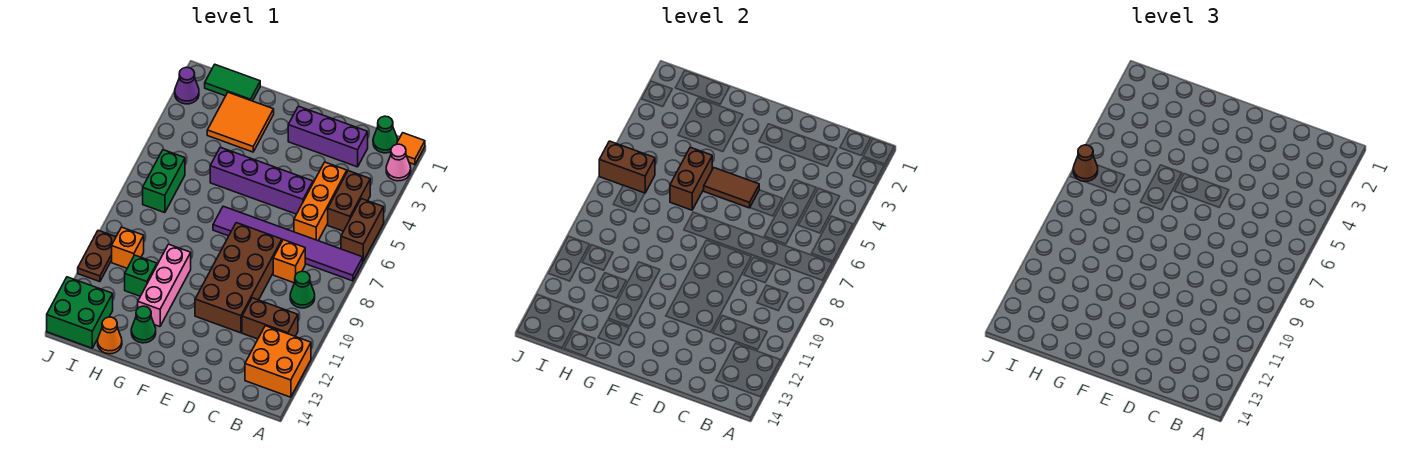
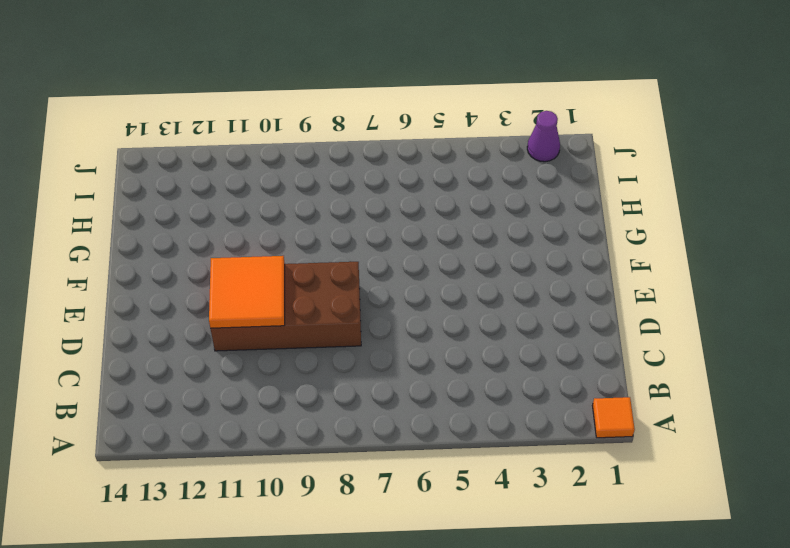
orange tile D10:E11 level 2 -> orange tile G2:H3 level 1
none -> pink cone A2 level 1
none -> brown brick A5:A6 level 1
none -> purple tile A7:F7 level 1

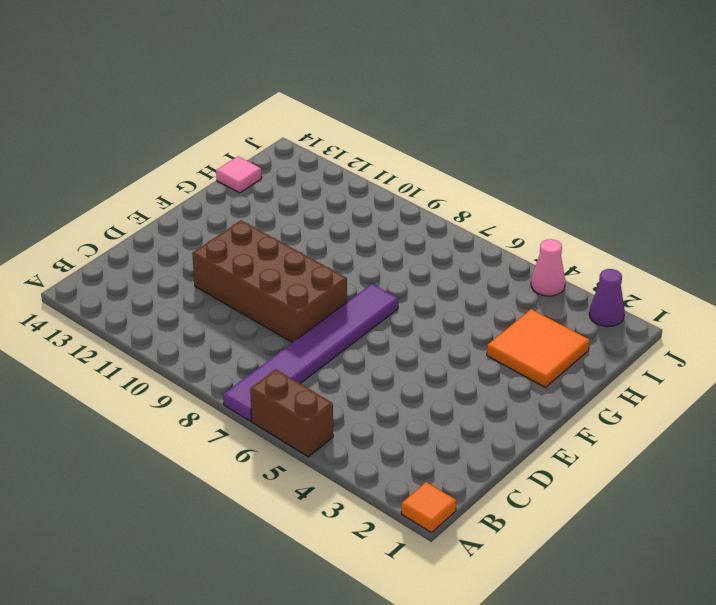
pink tile H14 level 1 -> orange cone H14 level 1
pink cone J4 level 1 -> pink cone A2 level 1
none -> orange brick A12:B13 level 1
none -> green cone B1 level 1
none -> brown brick B4:B5 level 1

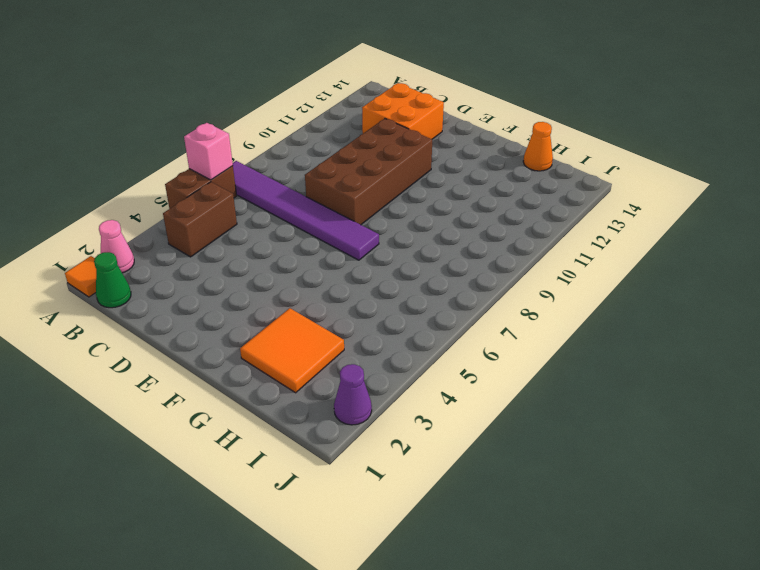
pink brick A6 level 2 -> none
orange brick C12:D13 level 1 -> orange brick A12:B13 level 1
none -> green cone B9 level 1
none -> brown brick B11:C11 level 1
none -> purple brick C2:E2 level 1

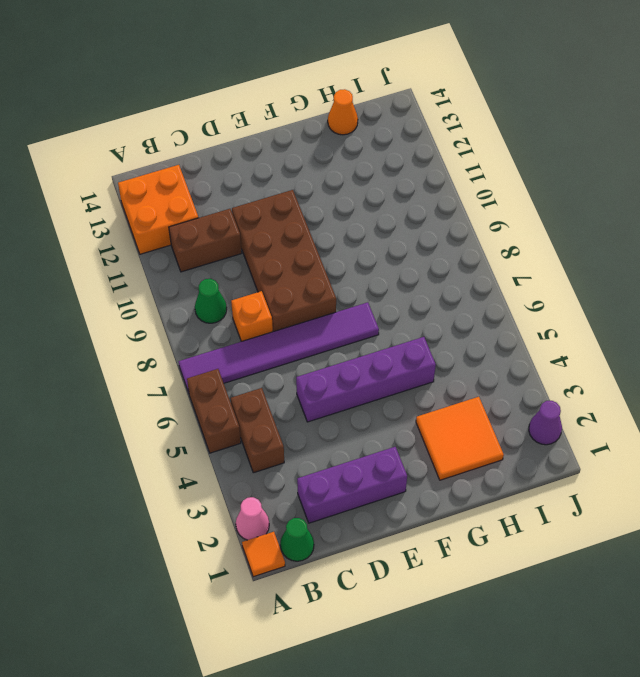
none -> orange brick C4:C6 level 1
none -> pink brick G10:G12 level 1
none -> green cone G13 level 1

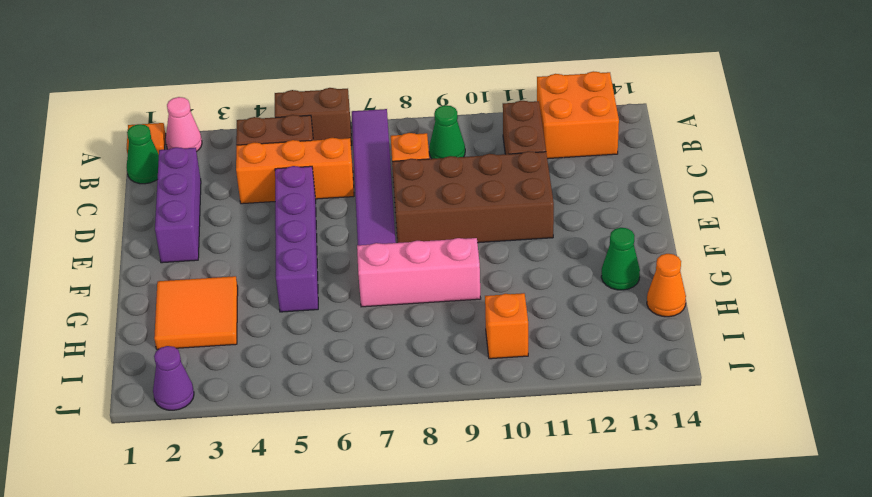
pink brick G7:G9 level 1 -> pink brick G10:G12 level 1
none -> green tile H1:I1 level 1
none -> green brick H11 level 1
none -> green brick I6:I7 level 1

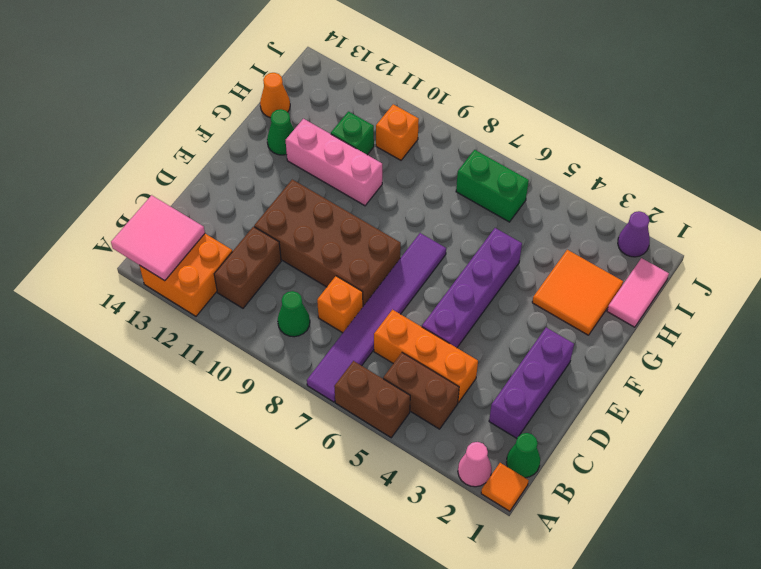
pink tile A13:B14 level 2 -> none
pink tile H1:I1 level 1 -> green tile H1:I1 level 1
none -> green brick I13:J14 level 1
none -> brown plate J10:J11 level 1
none -> brown tile E5:F5 level 2

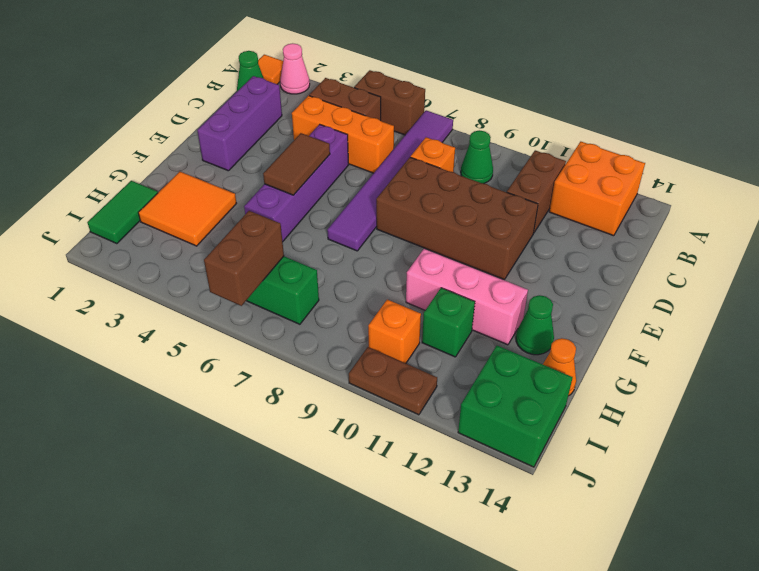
none -> purple cone J2 level 1
none -> brown brick G5:G6 level 2
none -> brown cone J6 level 3

